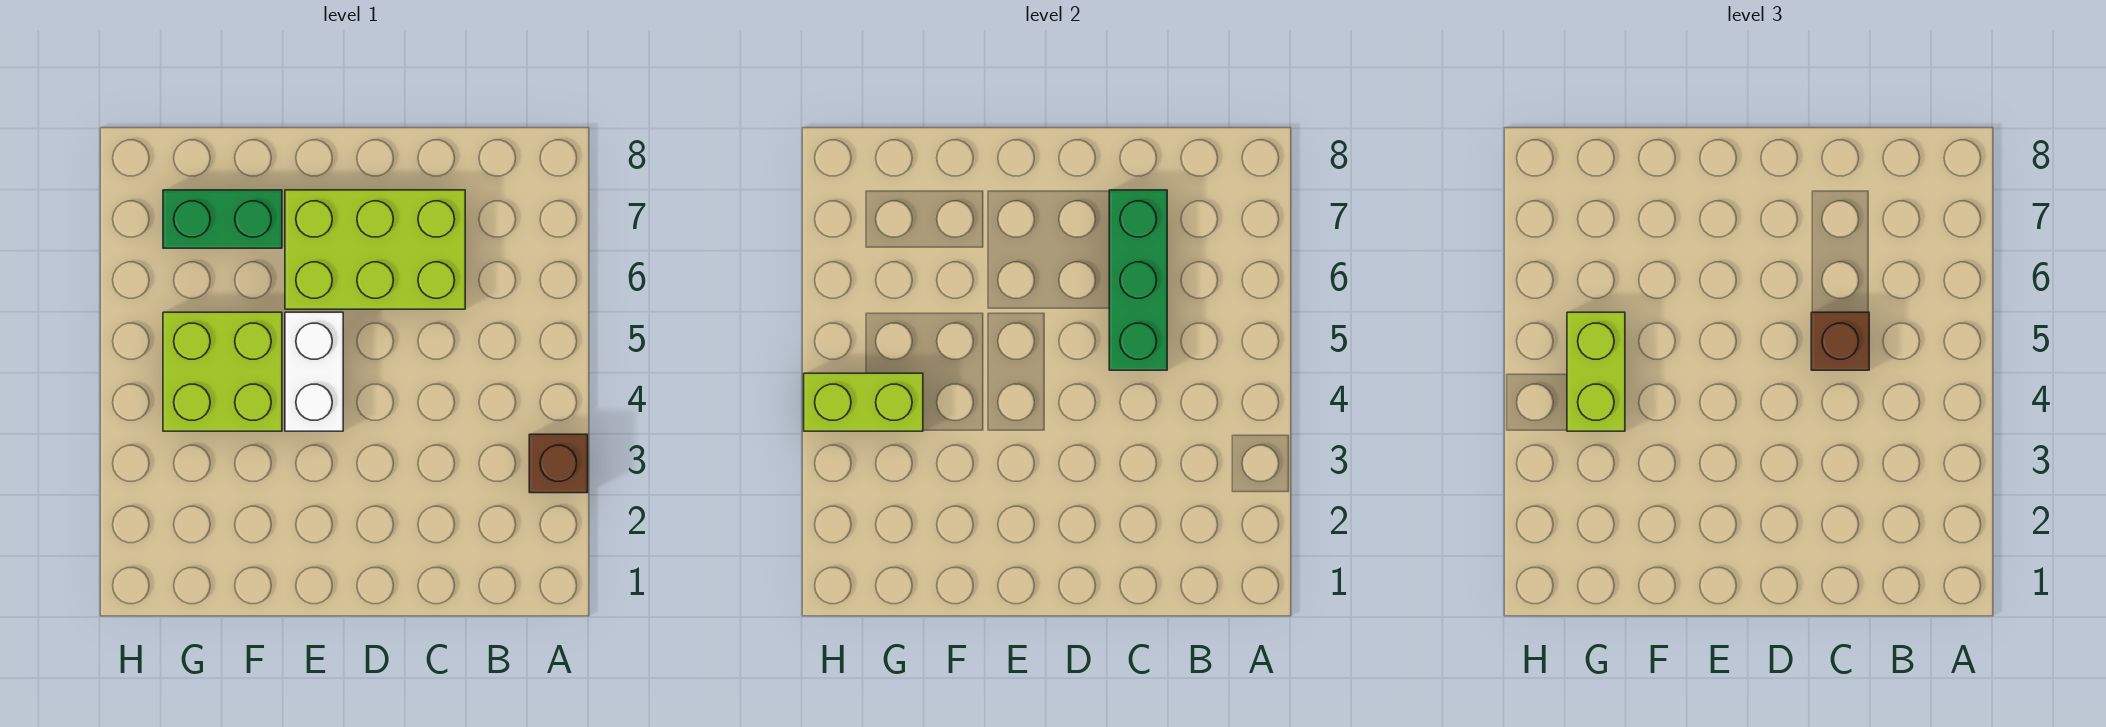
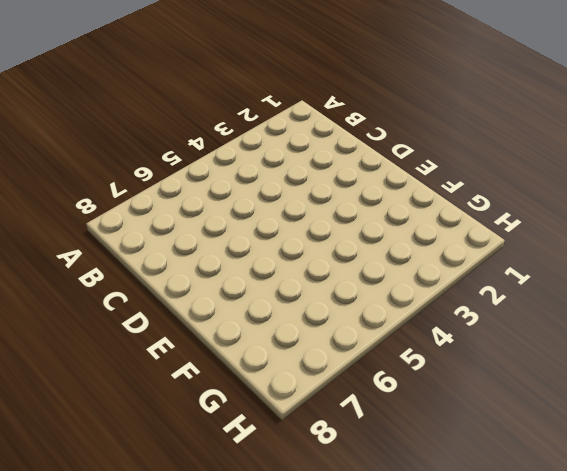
none -> brown brick A3 level 1
none -> lime brick C6:E7 level 1

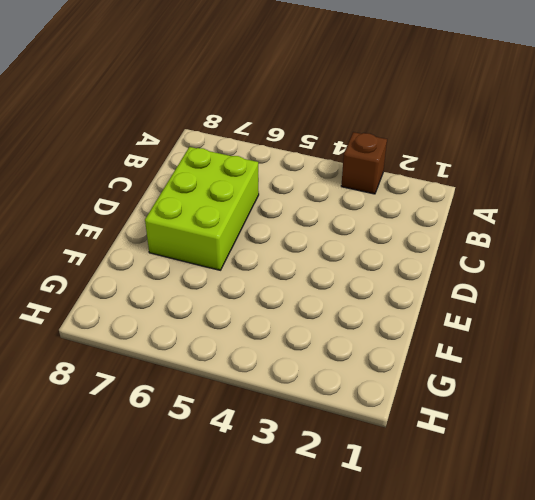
none -> white brick E4:E5 level 1
none -> lime brick F4:G5 level 1

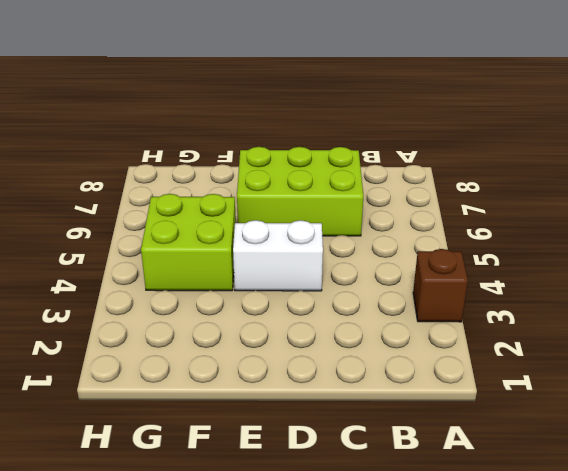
white brick D4:E4 level 1 -> white brick E4:E5 level 1
none -> green brick F7:G7 level 1
none -> green brick C5:C7 level 2

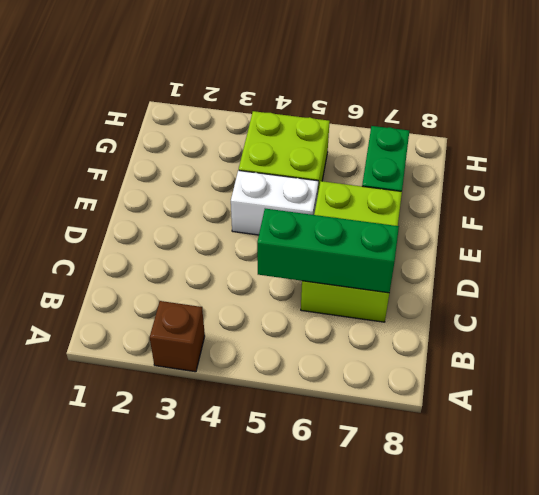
none -> lime brick G4:H4 level 2
none -> brown brick C5 level 3

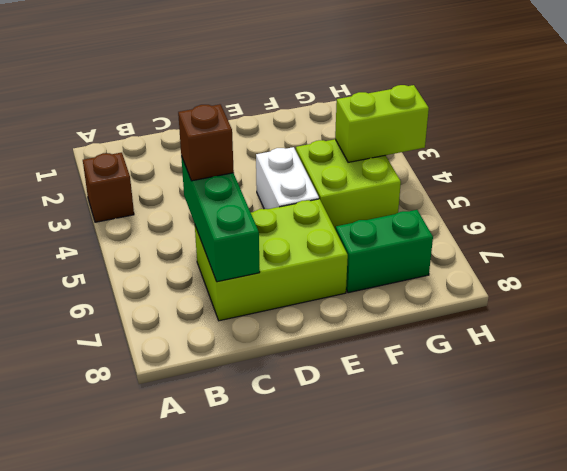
none -> lime brick G4:G5 level 3

